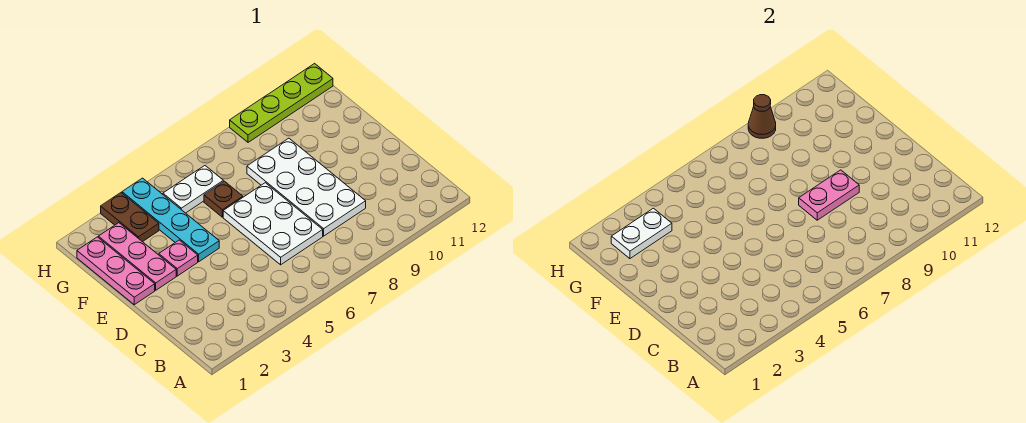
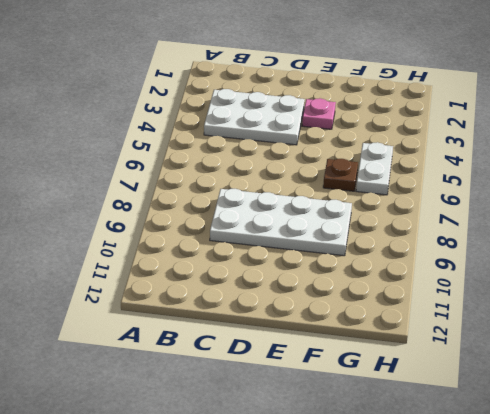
white plate B3:D4 level 1 -> white plate C6:E7 level 1
none -> pink plate E1:G1 level 1
none -> pink plate E2:G2 level 1
none -> cyan plate E4:H4 level 1

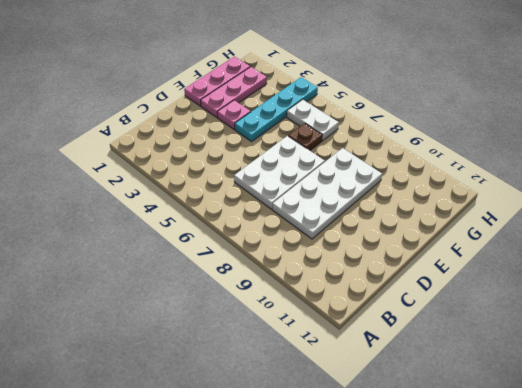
none -> brown plate G3:H3 level 1
none -> lime plate H9:H12 level 1
none -> pink plate D8:D9 level 2

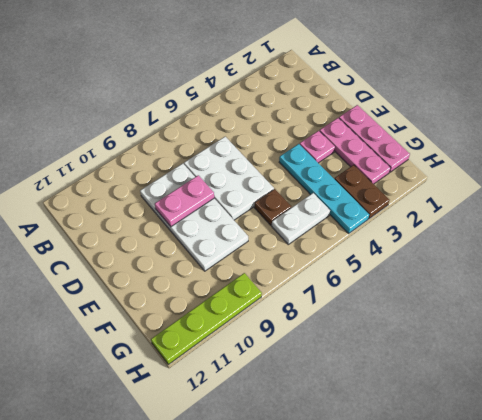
none -> white plate G2:G3 level 2
none -> brown cone H9 level 2

